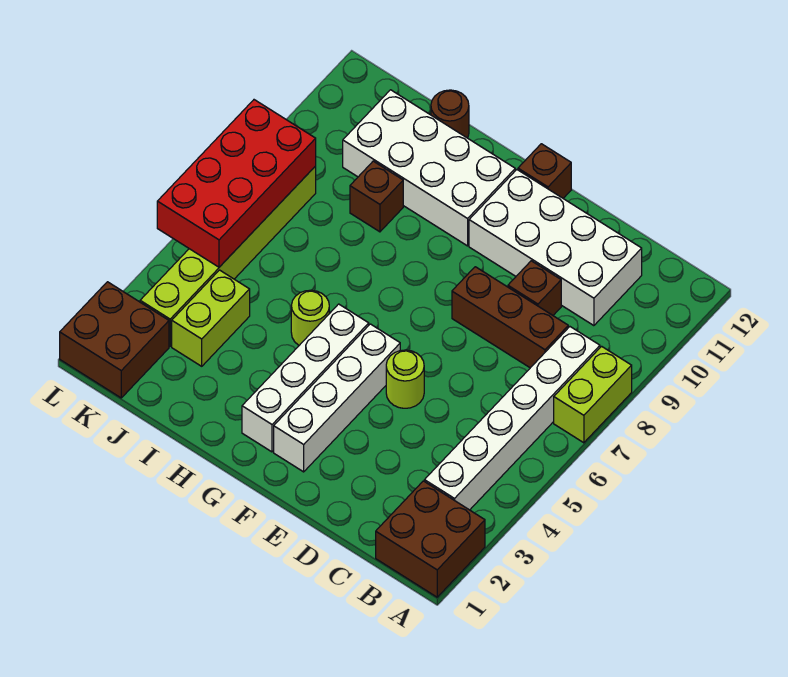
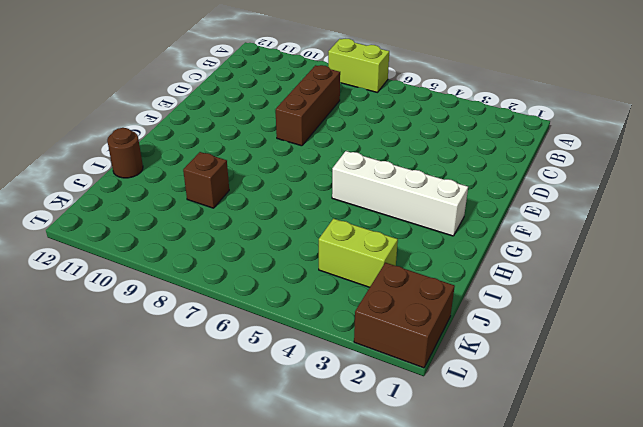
none -> brown brick A1:B2 level 1
none -> white brick B3:B8 level 1
none -> white brick C10:F11 level 1

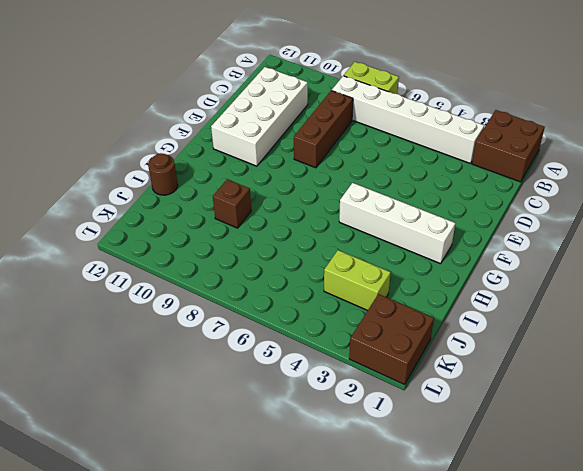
none -> brown brick D9 level 1
none -> lime round brick E5 level 1
none -> white brick F2:F5 level 1

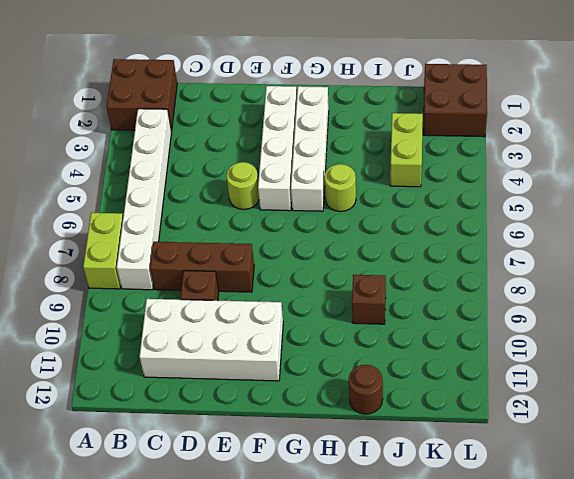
none -> brown brick F12 level 1
none -> white brick G10:J11 level 1
none -> lime brick K3:K8 level 1

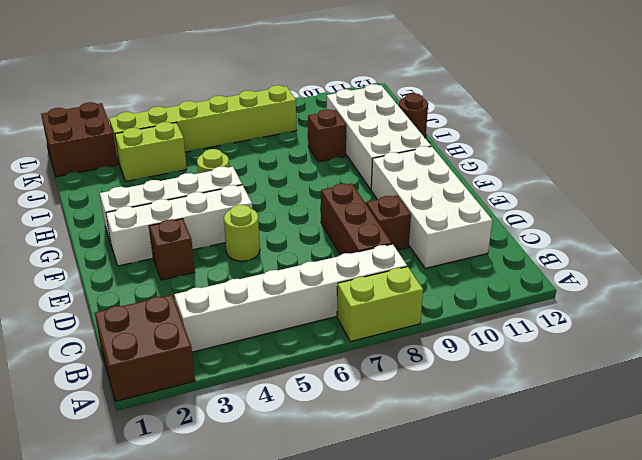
brown brick E3 level 1 -> brown brick F12 level 1
none -> red brick K5:L8 level 2

